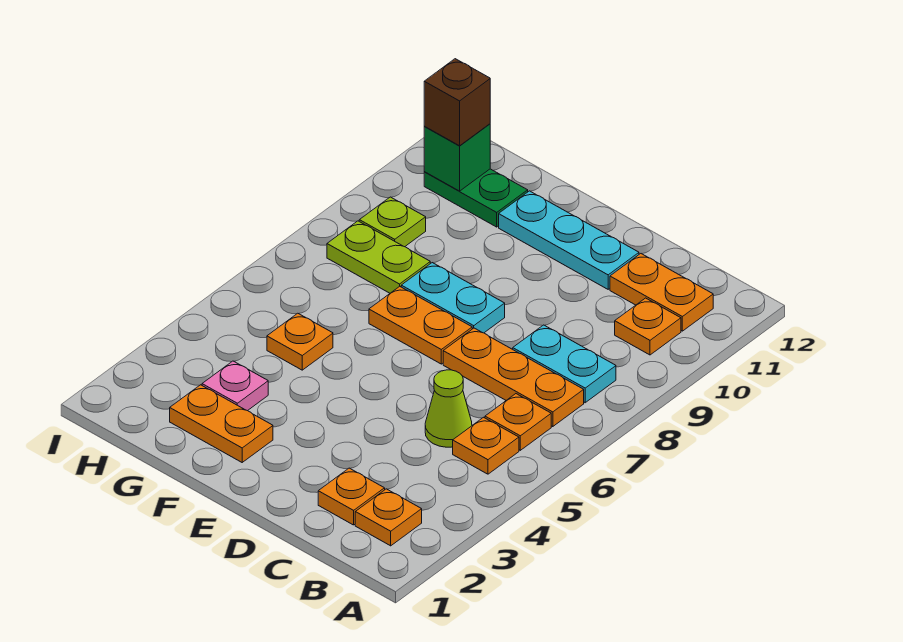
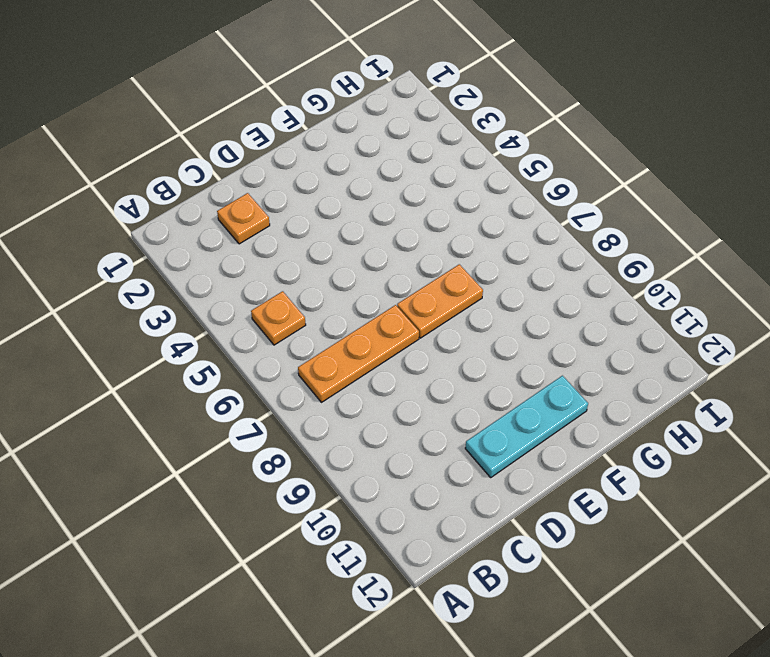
none -> orange plate B2 level 1
none -> orange plate B6 level 1
none -> cyan plate B8:C8 level 1

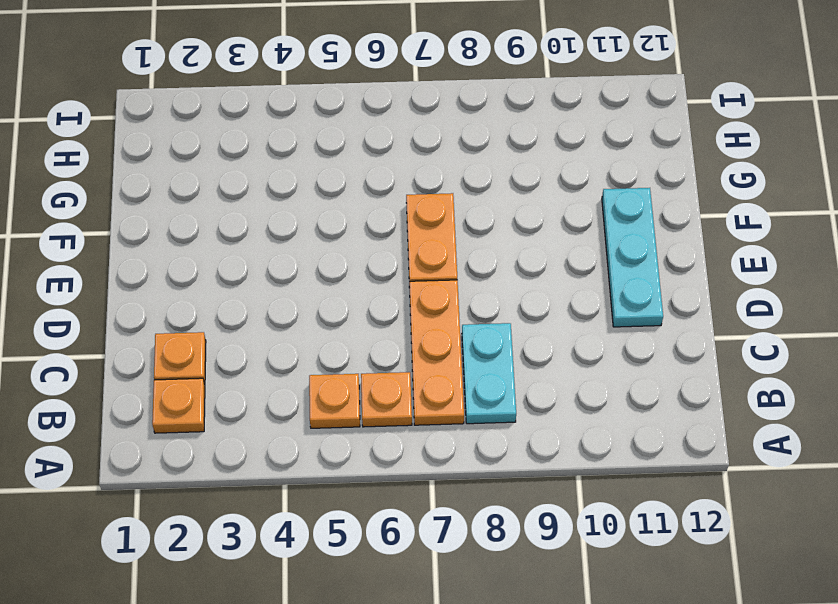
none -> orange plate B10 level 1
none -> orange plate B11:C11 level 1
none -> lime cone C5 level 1

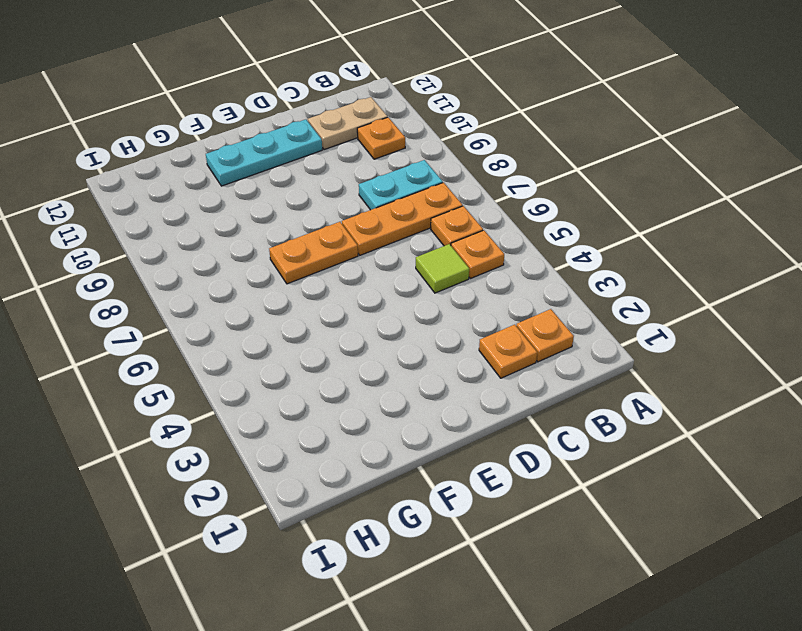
tan plate B11:C11 level 1 -> orange plate B11:C11 level 1
lime tile C5 level 1 -> lime cone C5 level 1
none -> cyan plate E8:F8 level 1
none -> orange plate F2:G2 level 1
none -> pink plate G3 level 1

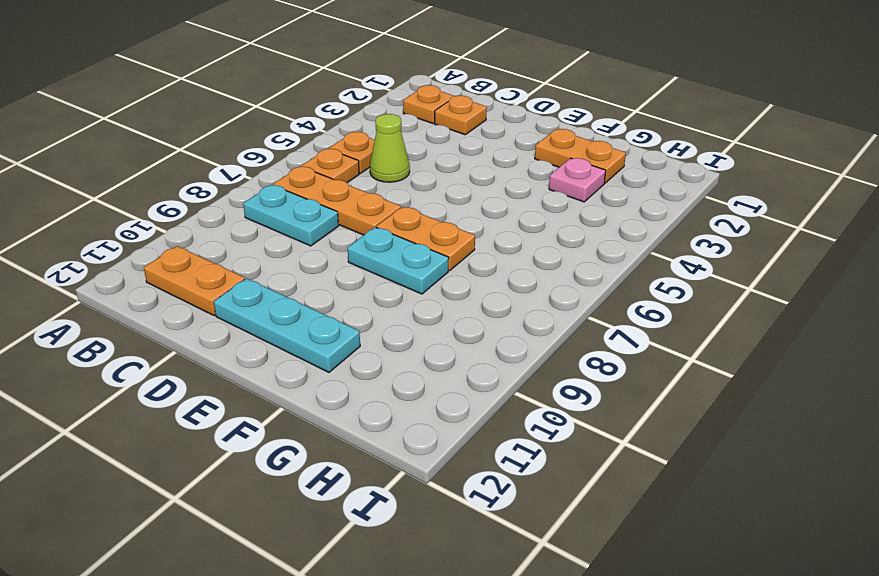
none -> orange plate B10 level 1
none -> orange plate G5 level 1
none -> lime plate G8:H8 level 1

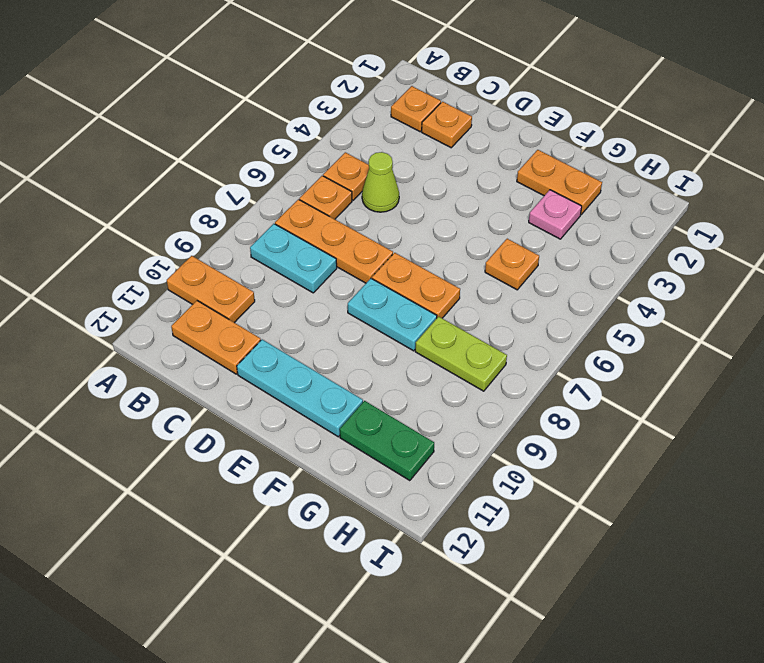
orange plate A10:B10 level 1 -> orange plate B10 level 1
none -> lime plate H9 level 1
none -> green brick H11 level 2
none -> brown brick H11 level 3

